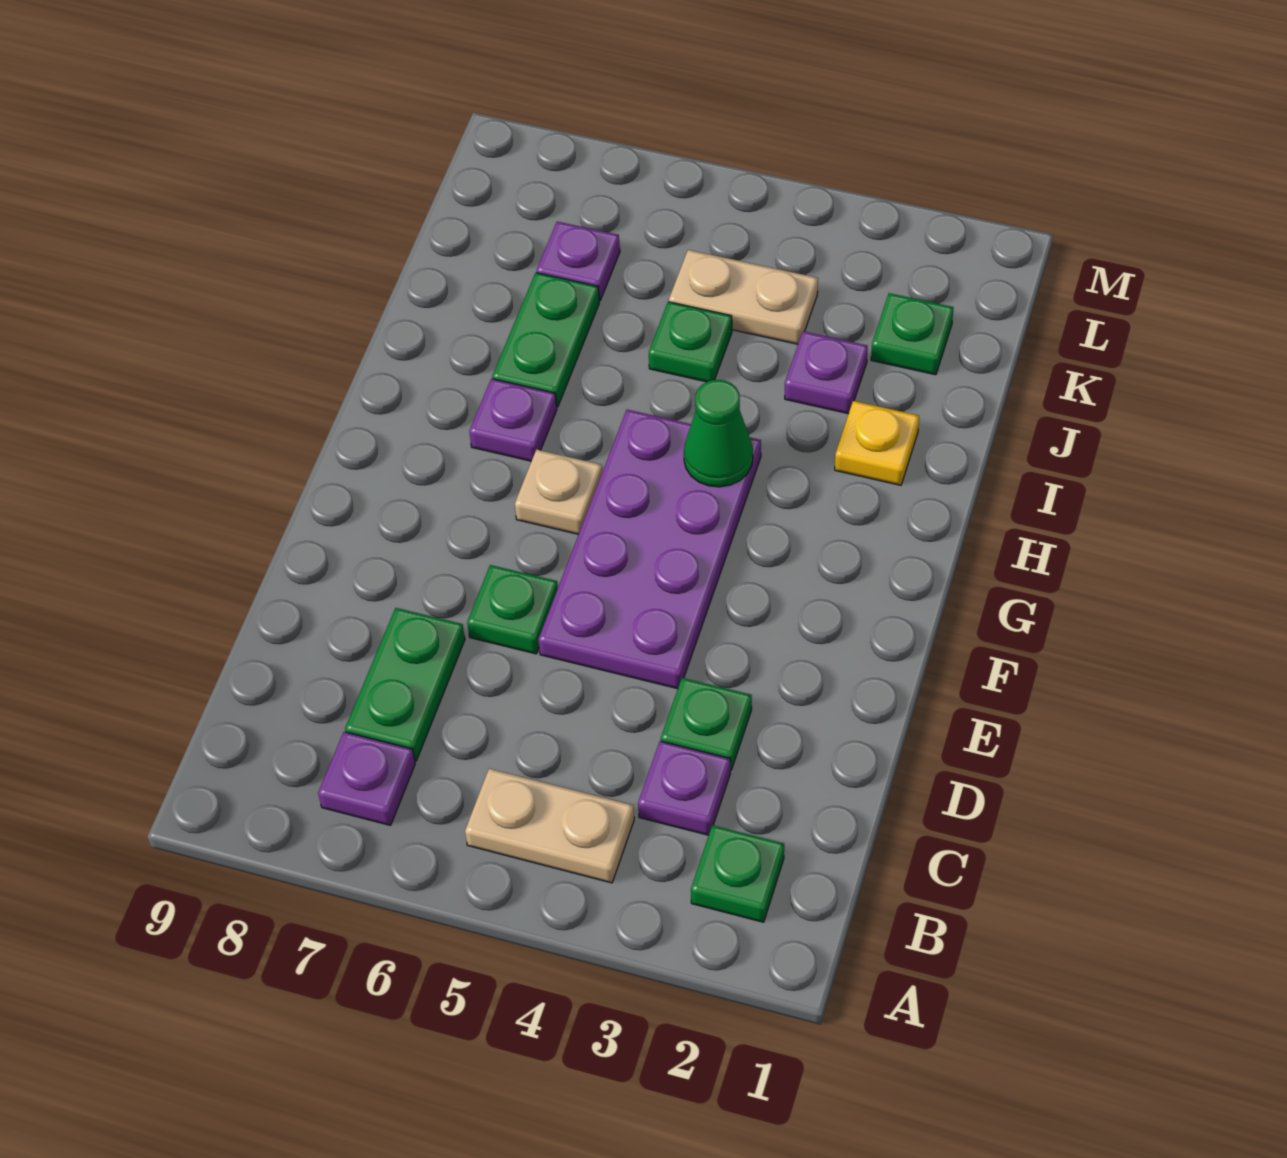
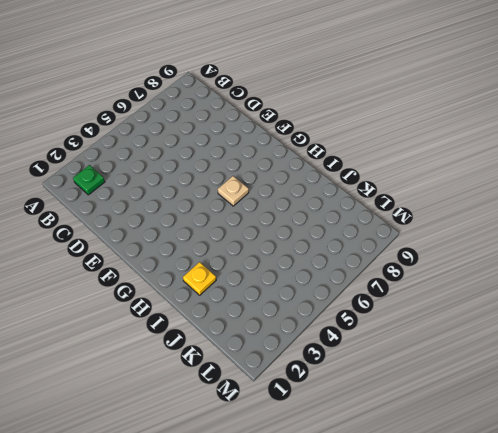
none -> tan plate B4:B5 level 1
none -> purple plate B7 level 1
none -> purple plate C3 level 1

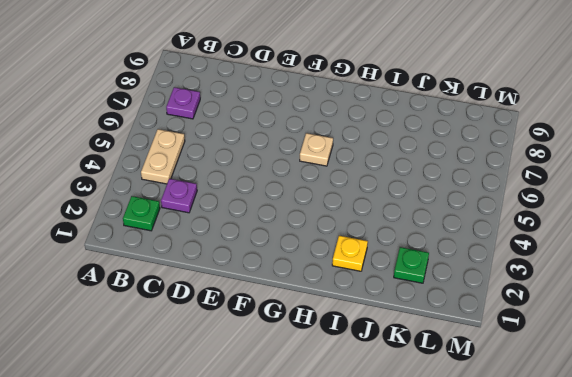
none -> green plate C7:D7 level 1
none -> green plate D3 level 1
none -> purple plate E4:H5 level 1

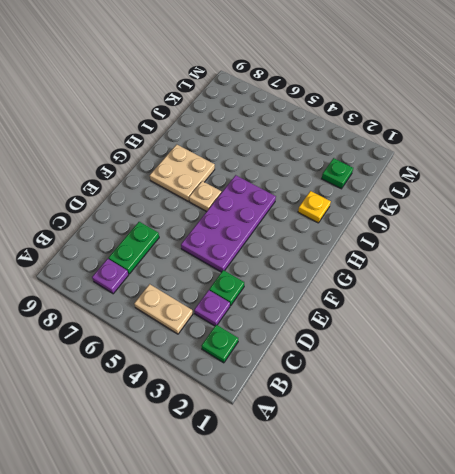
tan plate G7:H8 level 1 -> purple plate H7 level 1
none -> green plate E6 level 1
none -> green plate I7:J7 level 1
none -> purple plate J3 level 1

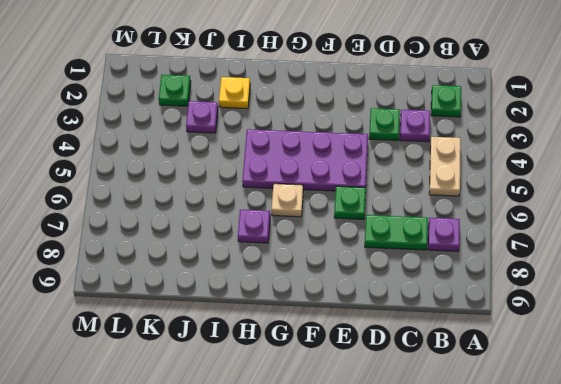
none -> green plate I7:J7 level 1
none -> green plate J5 level 1
none -> tan plate K4:K5 level 1

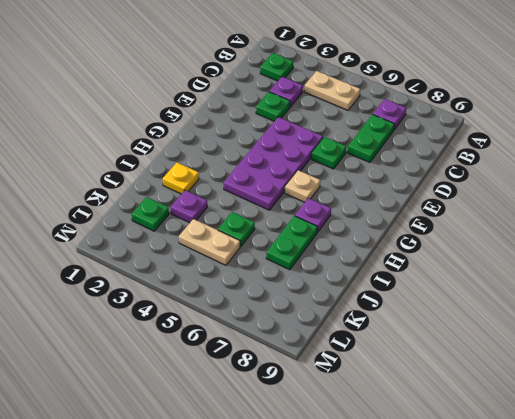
none -> purple plate K7 level 1
none -> green cone H4 level 2

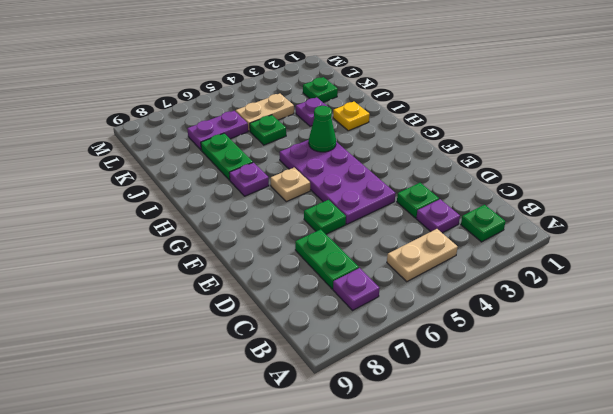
purple plate K6:K7 level 1 -> purple plate K7 level 1

